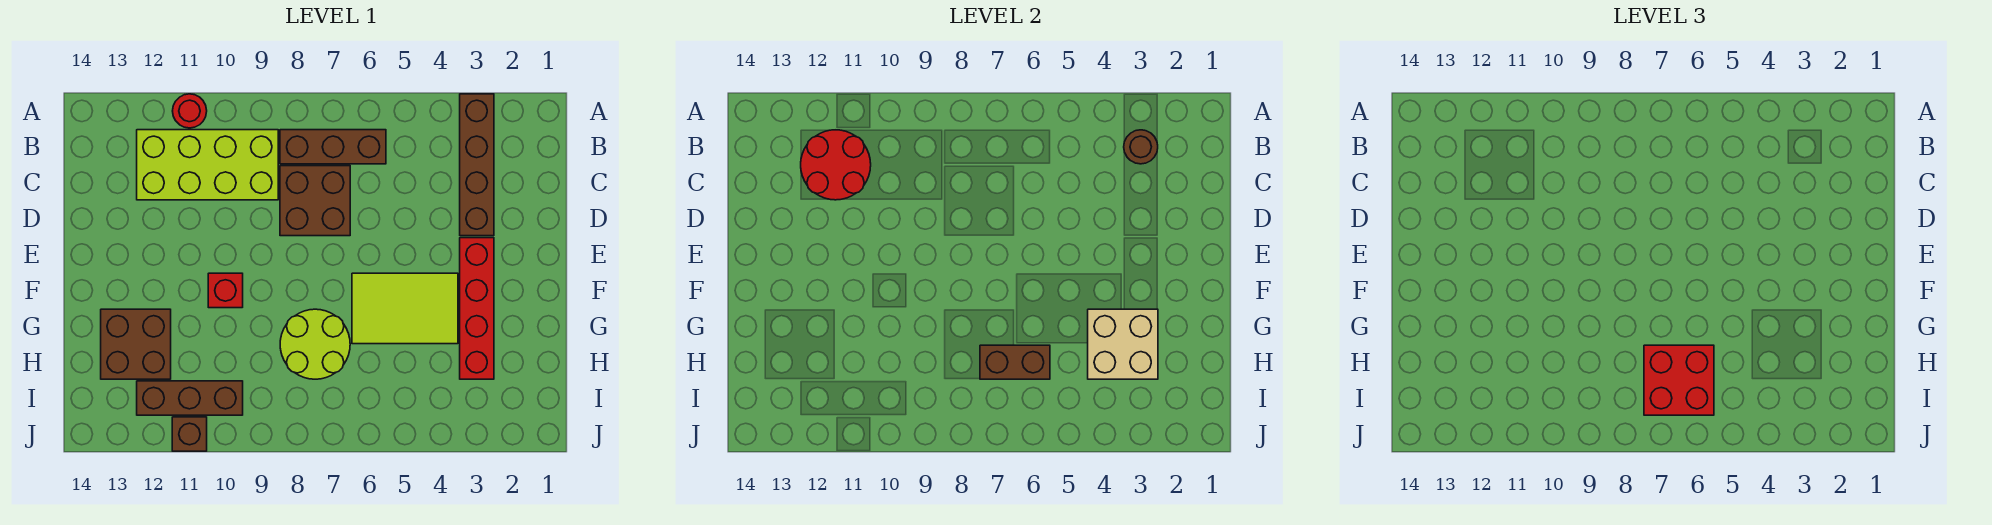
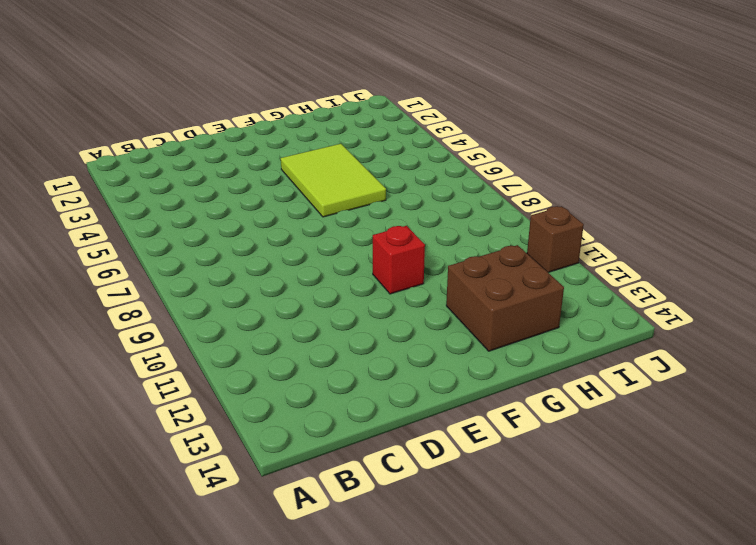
none -> brown brick A3:D3 level 1
none -> red round brick A11 level 1
none -> brown brick B6:B8 level 1

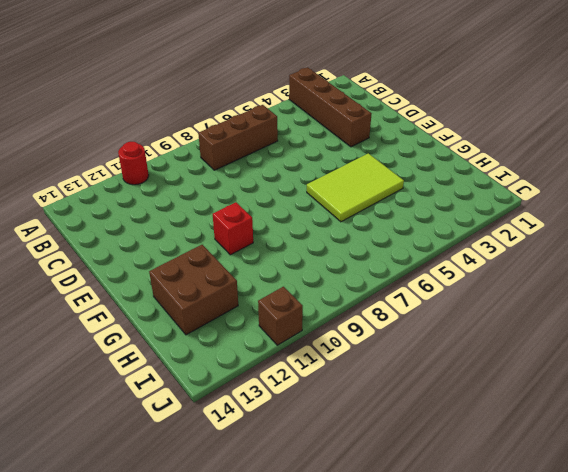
none -> lime brick B9:C12 level 1
none -> brown brick C7:D8 level 1
none -> red brick E3:H3 level 1

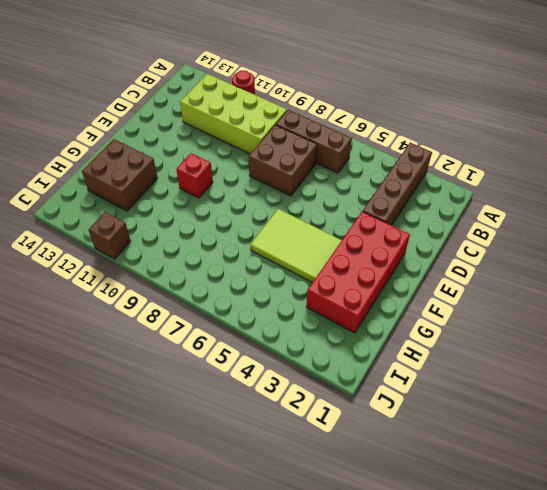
red brick E2:H3 level 1 -> red brick E3:H3 level 1
none -> lime round brick G7:H8 level 1
none -> brown brick I10:I12 level 1
none -> brown round brick B3 level 2

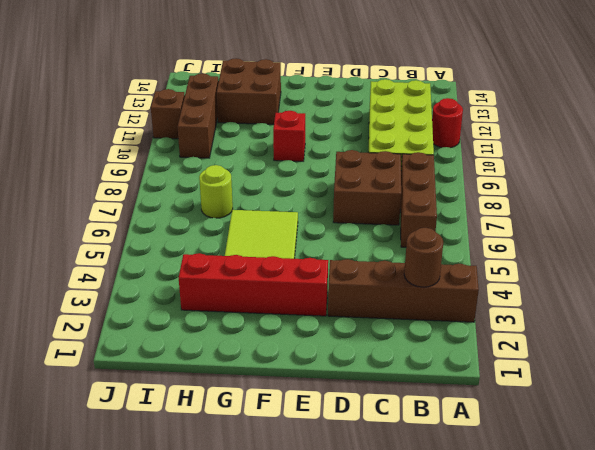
lime round brick H7 level 1 -> lime round brick G7:H8 level 1
none -> red round brick B11:C12 level 2
none -> tan brick G3:H4 level 2
none -> brown brick H6:H7 level 2

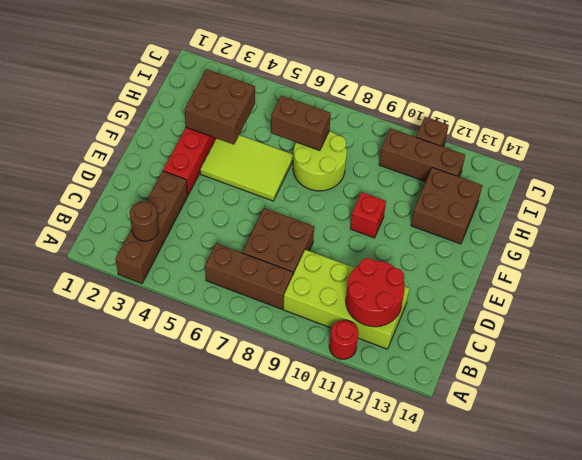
brown brick G3:H4 level 2 -> tan brick G3:H4 level 2
none -> red brick H6:I7 level 3

